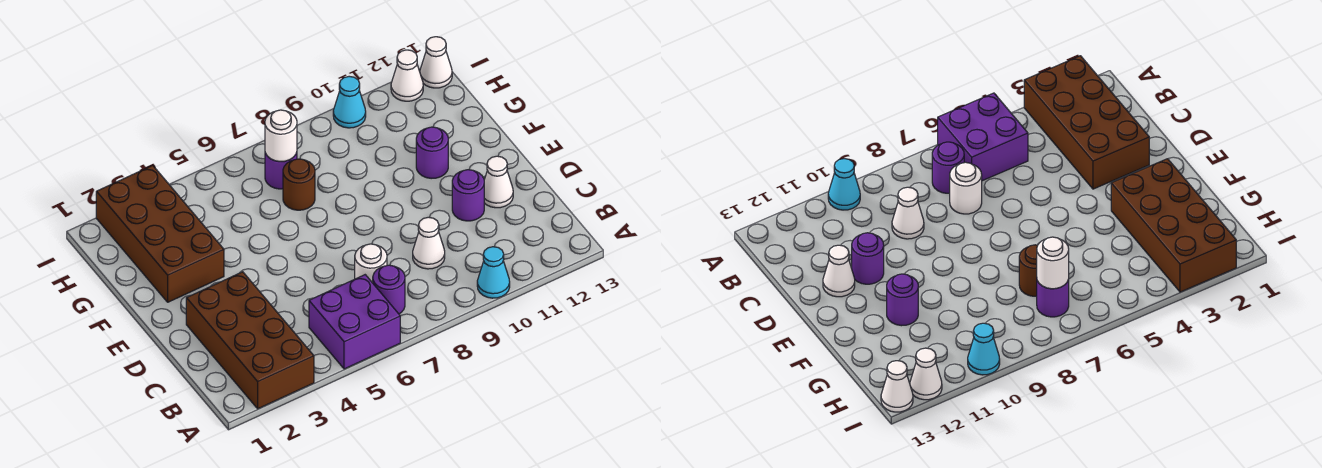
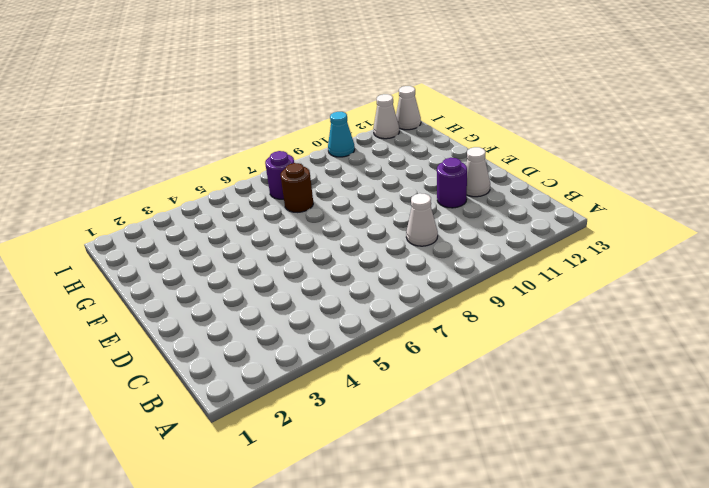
none -> brown brick A2:D3 level 1
none -> purple brick A5:B6 level 1
none -> cyan cone A10 level 1

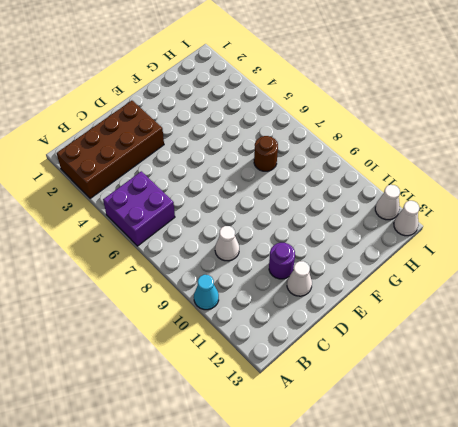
none -> purple round brick B7 level 1
none -> white round brick C7 level 1
none -> brown brick F2:I3 level 1

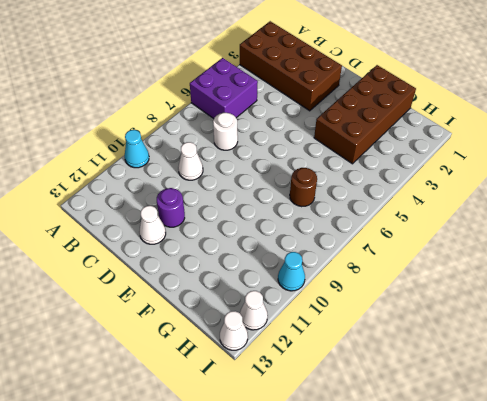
brown brick F1:G4 level 1 -> brown brick F2:I3 level 1
none -> purple round brick B7 level 1
none -> purple round brick F11 level 1
none -> purple round brick H7 level 1

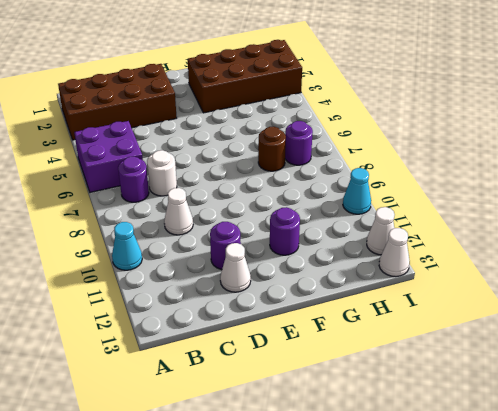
none -> white round brick H7 level 2

